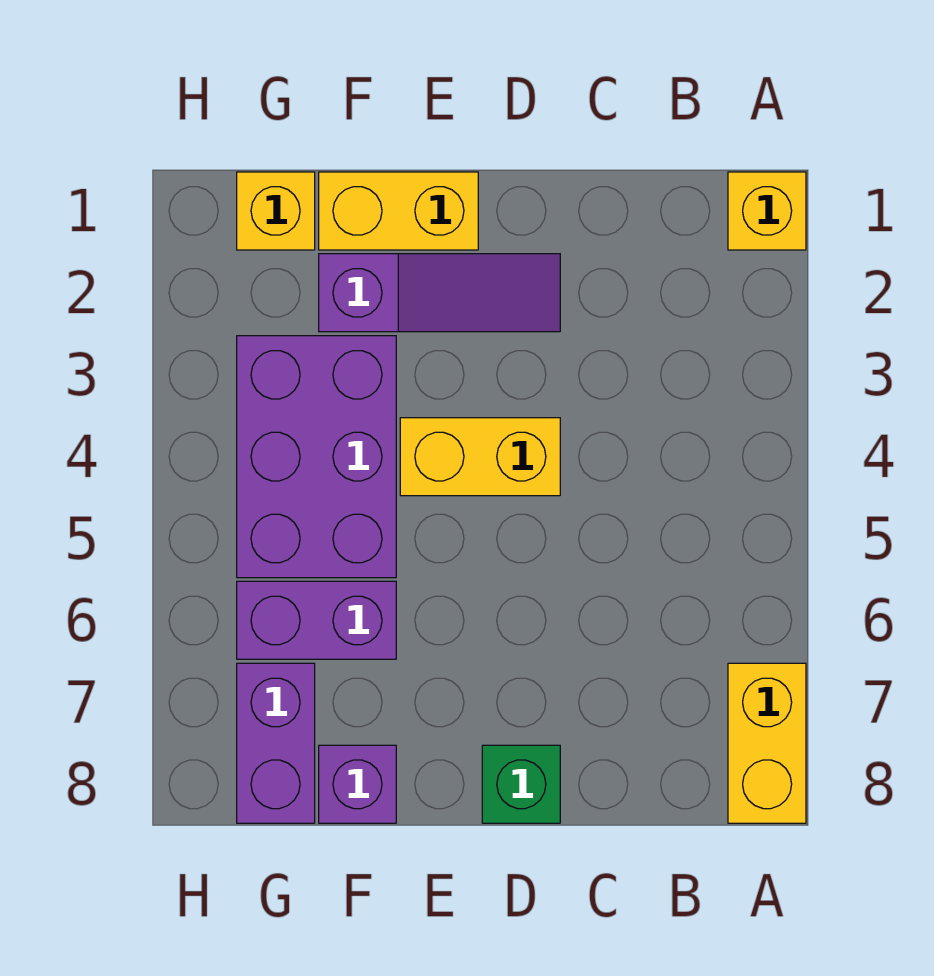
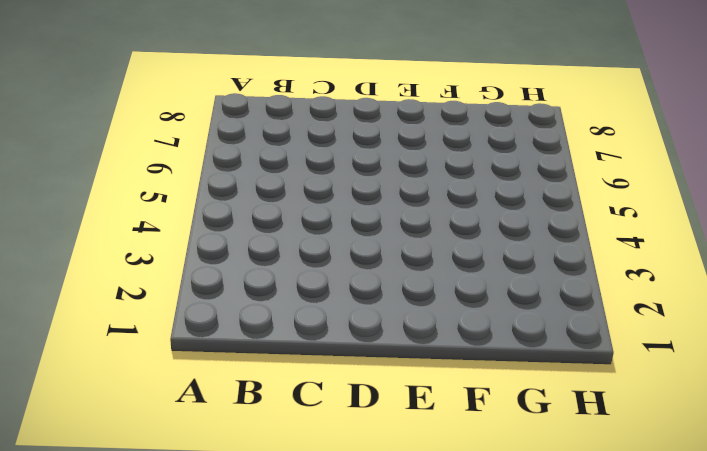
none -> yellow brick A1 level 1
none -> yellow brick A7:A8 level 1

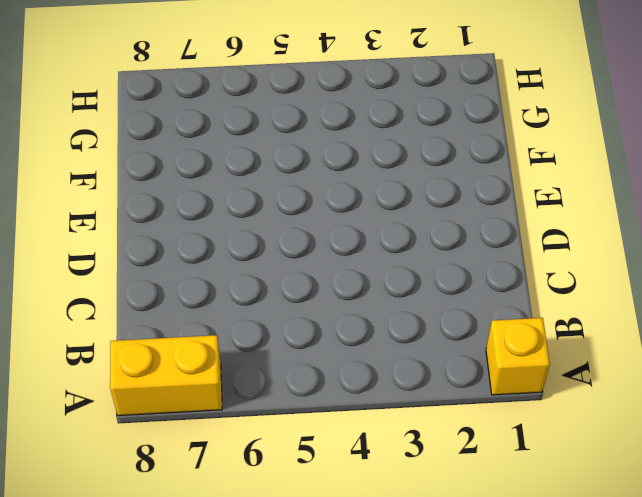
none -> purple slope D2:F2 level 1 top F
none -> yellow brick D4:E4 level 1

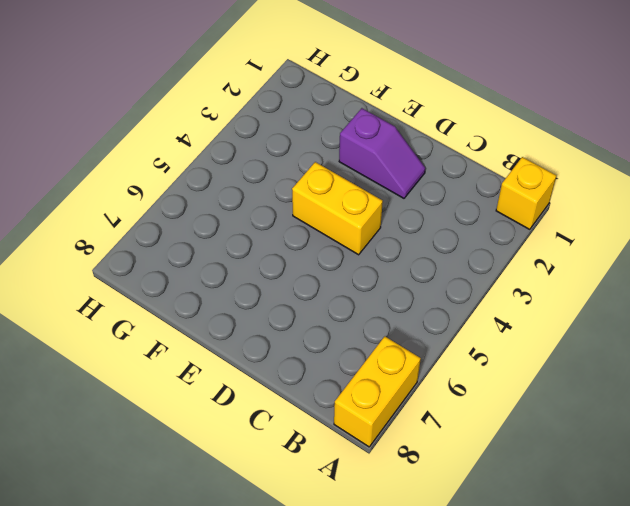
purple slope D2:E2 level 1 top E -> purple slope D2:F2 level 1 top F
none -> green brick D8 level 1
none -> yellow brick E1:F1 level 1

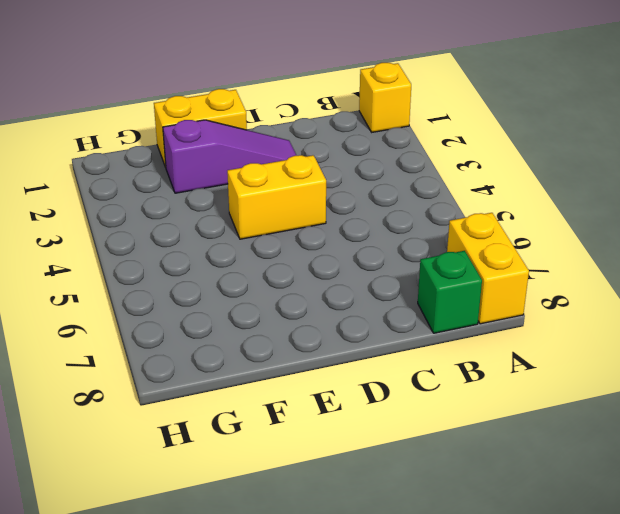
green brick B8 level 1 -> green brick D8 level 1
none -> purple brick F3:G5 level 1
none -> purple brick F6:G6 level 1

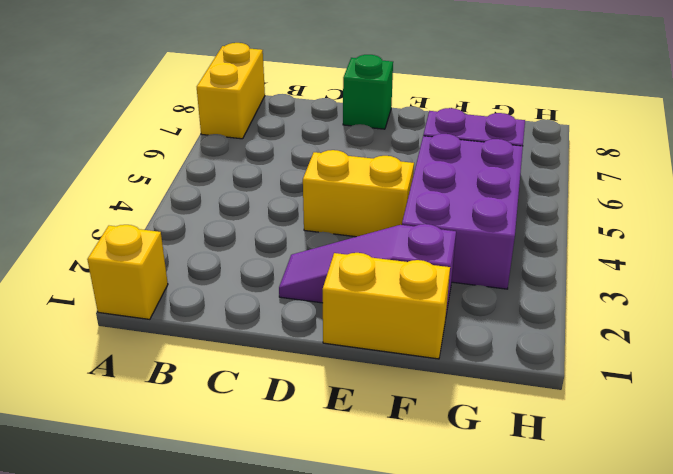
none -> purple brick F8 level 1
none -> yellow brick G1 level 1

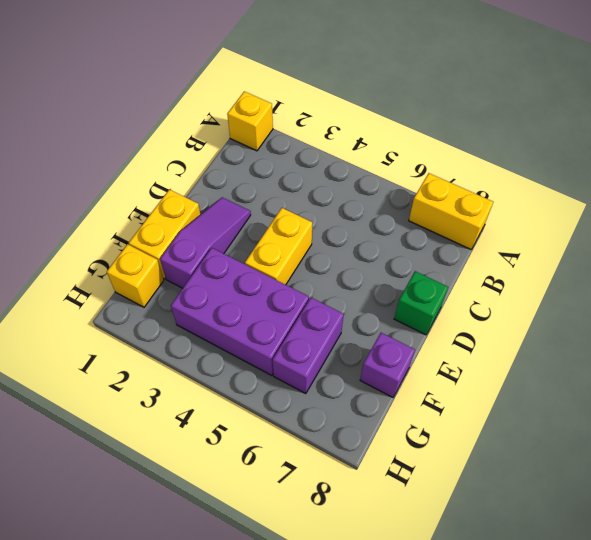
none -> purple brick G7:G8 level 1

